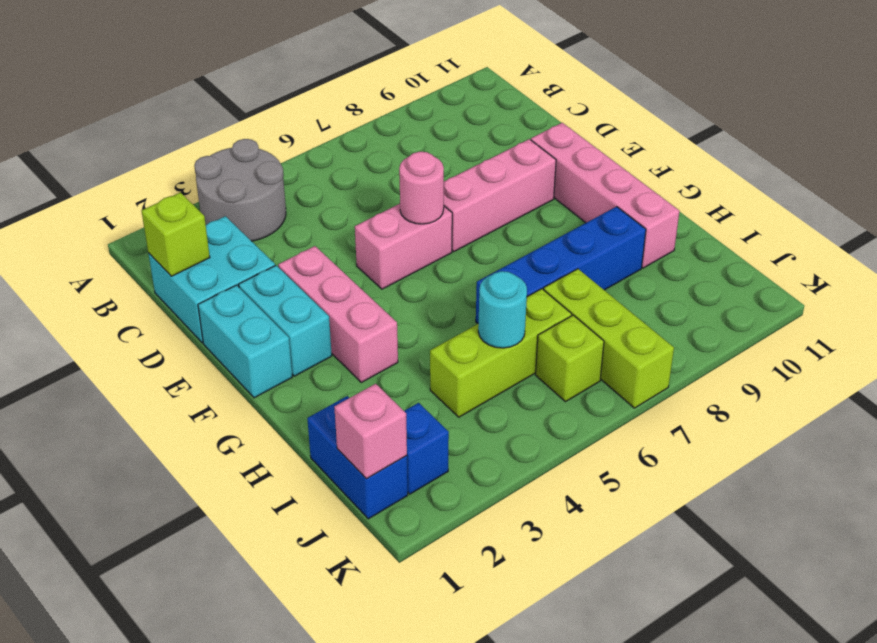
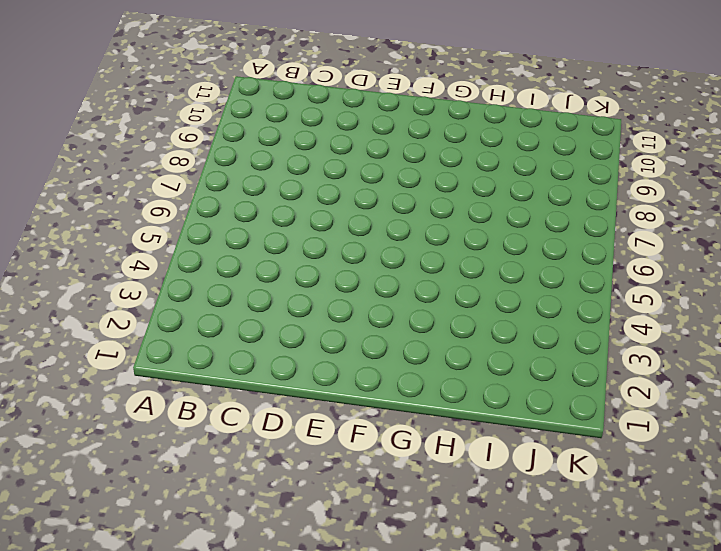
none -> grey round brick A3:B4 level 1
none -> cyan brick C1:D2 level 1
none -> cyan brick E1:F1 level 1

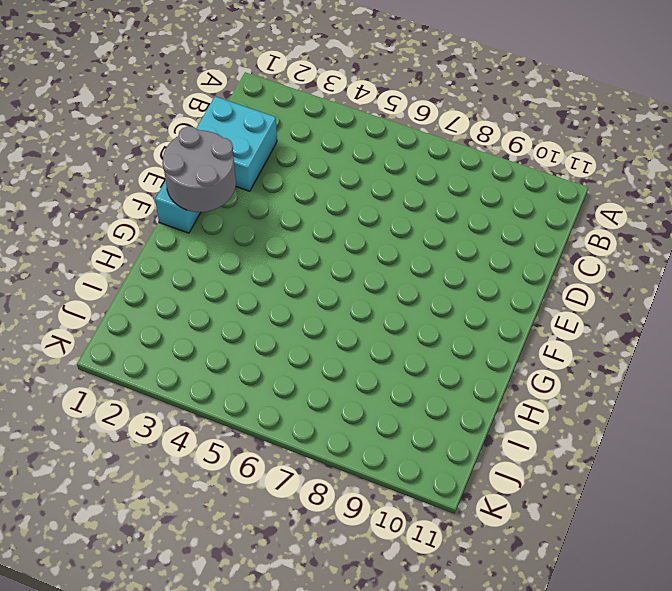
grey round brick E1:F2 level 2 -> grey round brick A3:B4 level 1
none -> cyan brick E2:F2 level 1
none -> pink brick E3:G3 level 1
none -> pink brick E5:E6 level 1

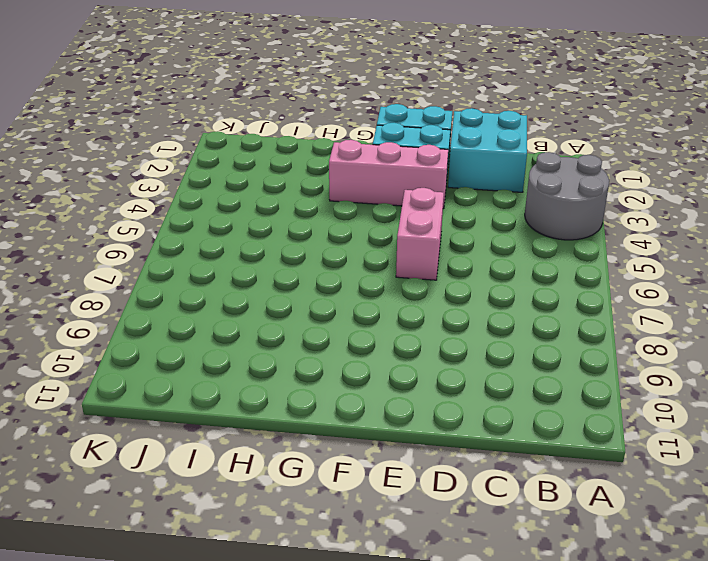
none -> pink brick E7:E9 level 1
none -> pink brick E10:H10 level 1
none -> blue brick H6:H9 level 1

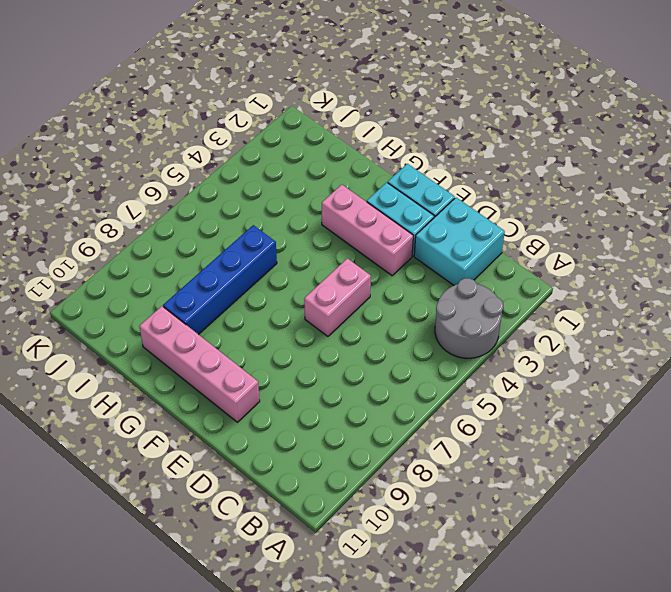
none -> pink brick E7:E9 level 1
none -> blue brick I1:J1 level 1
none -> lime brick I4:I6 level 1

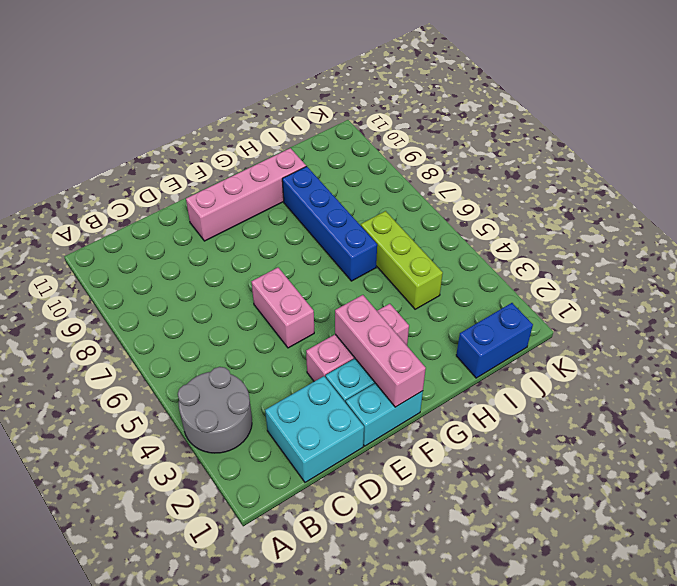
pink brick F1:F3 level 2 -> pink brick E7:E9 level 1
none -> lime brick I7:K7 level 1
none -> blue brick J2 level 1
none -> lime brick J6 level 1

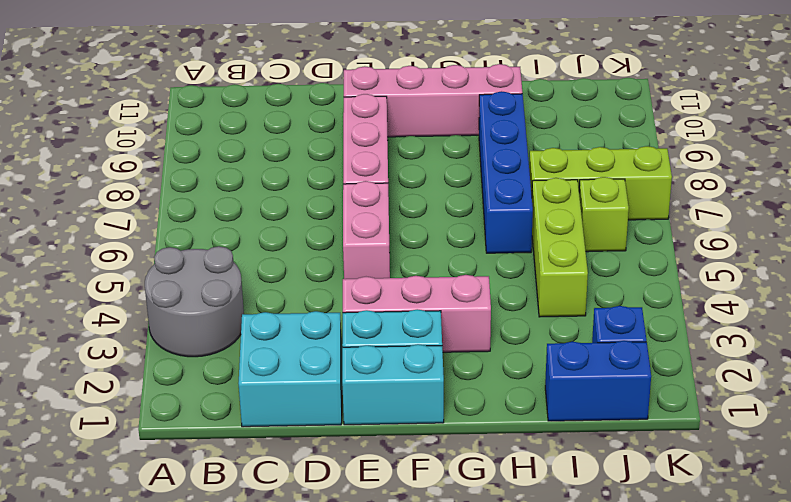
none -> lime brick C1 level 2
none -> pink round brick E6 level 2
none -> cyan round brick I5 level 2

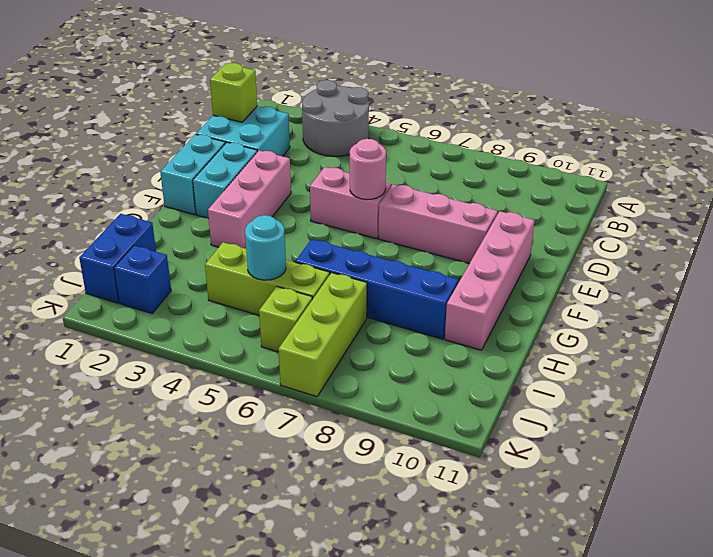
none -> pink brick J1 level 2

